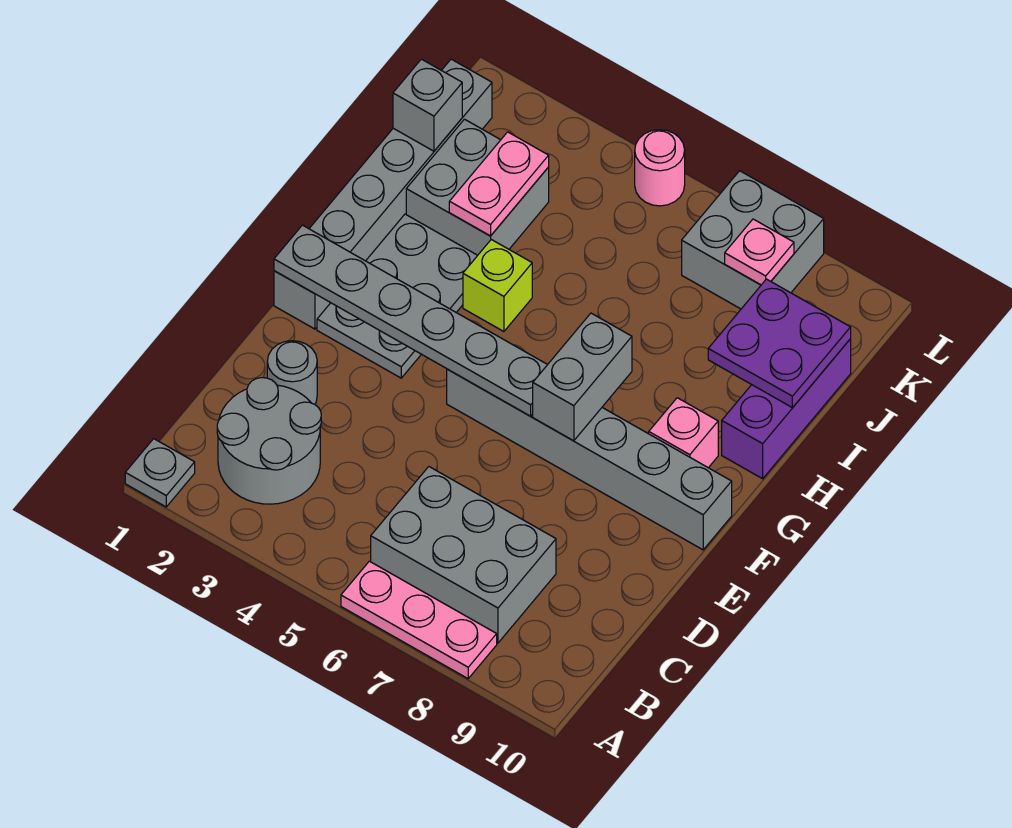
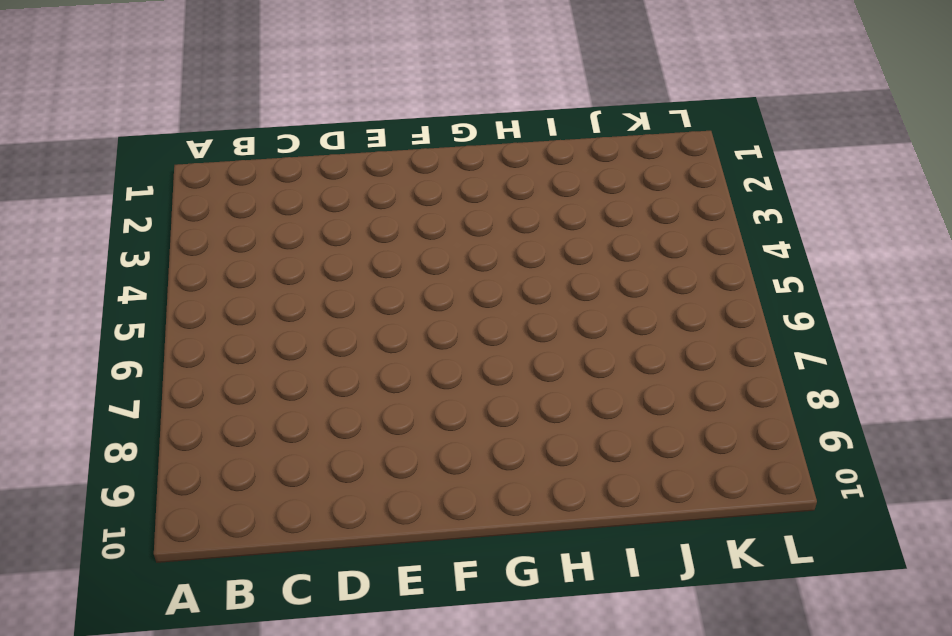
none -> grey plate A1 level 1
none -> pink plate A6:A8 level 1
none -> grey round brick B2:C3 level 1

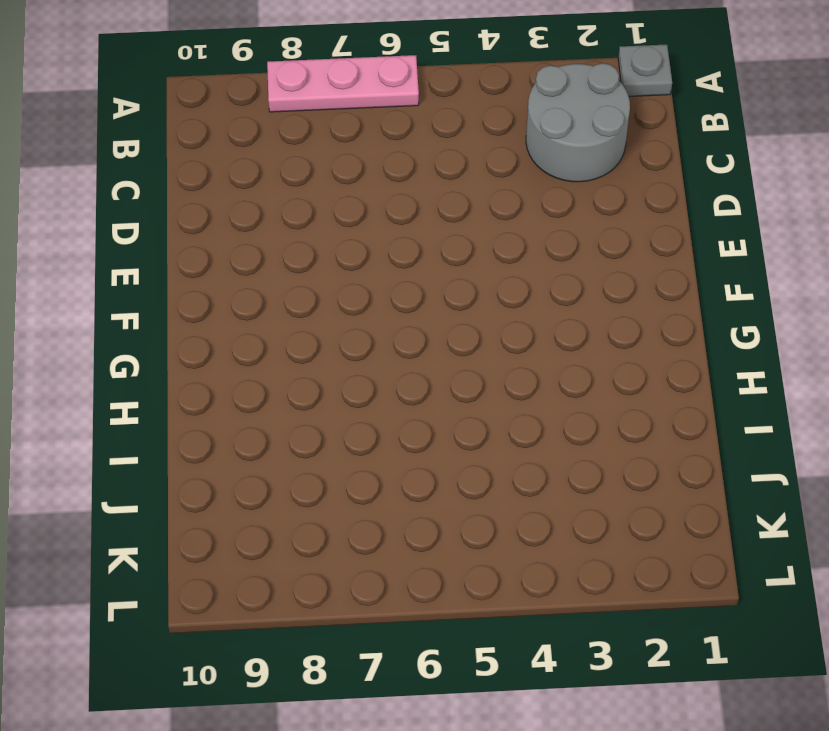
none -> grey brick B6:C8 level 1
none -> grey round brick D2 level 1
none -> grey brick F1:K1 level 1

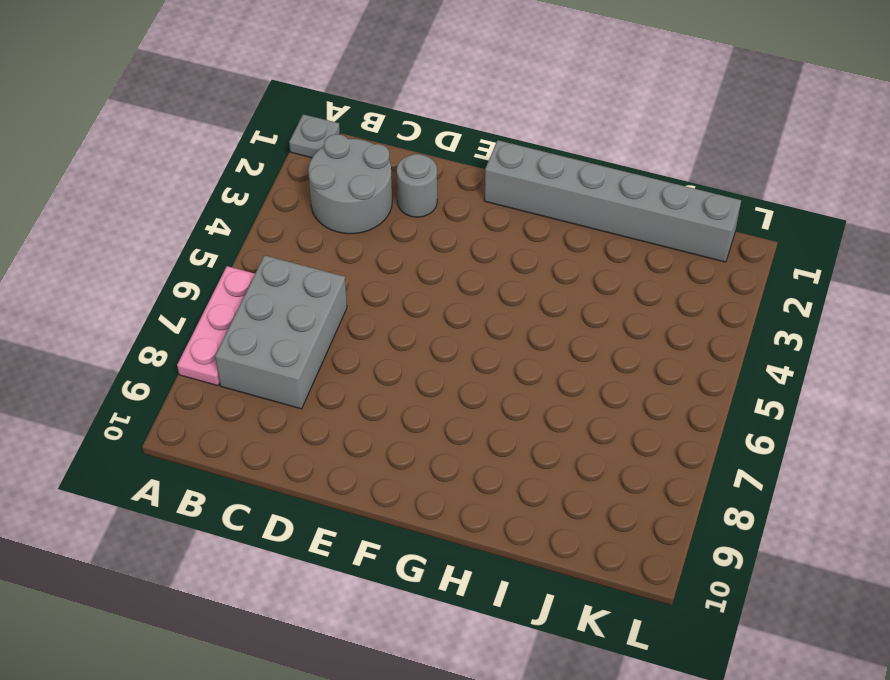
none -> grey plate F2:H3 level 1
none -> grey brick F5:F10 level 1
none -> pink brick G9 level 1

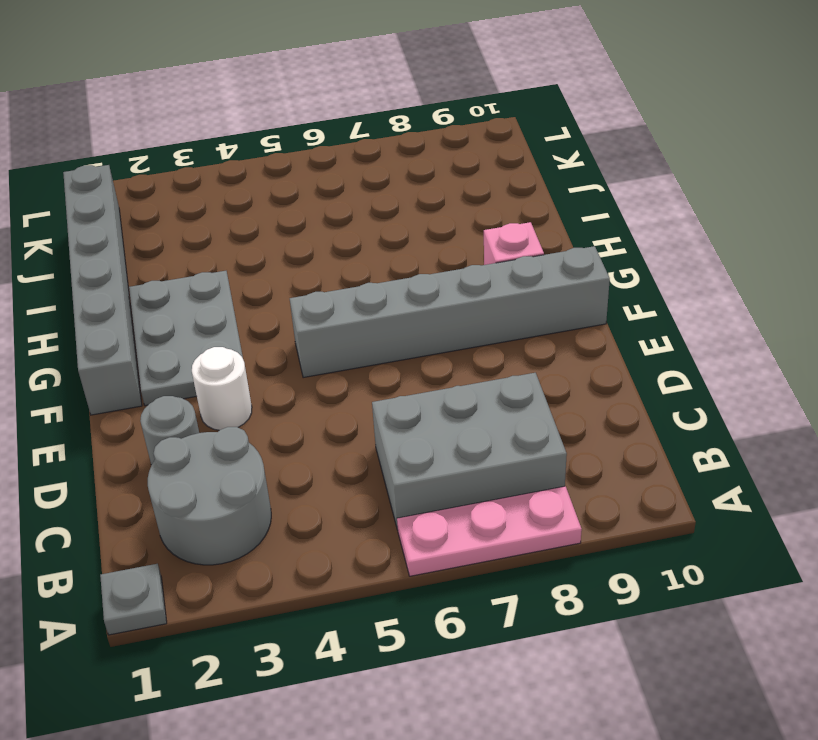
white round brick E3 level 1 -> none
none -> lime brick H4 level 1
none -> purple brick H10:J10 level 1
none -> grey brick I2:J3 level 1

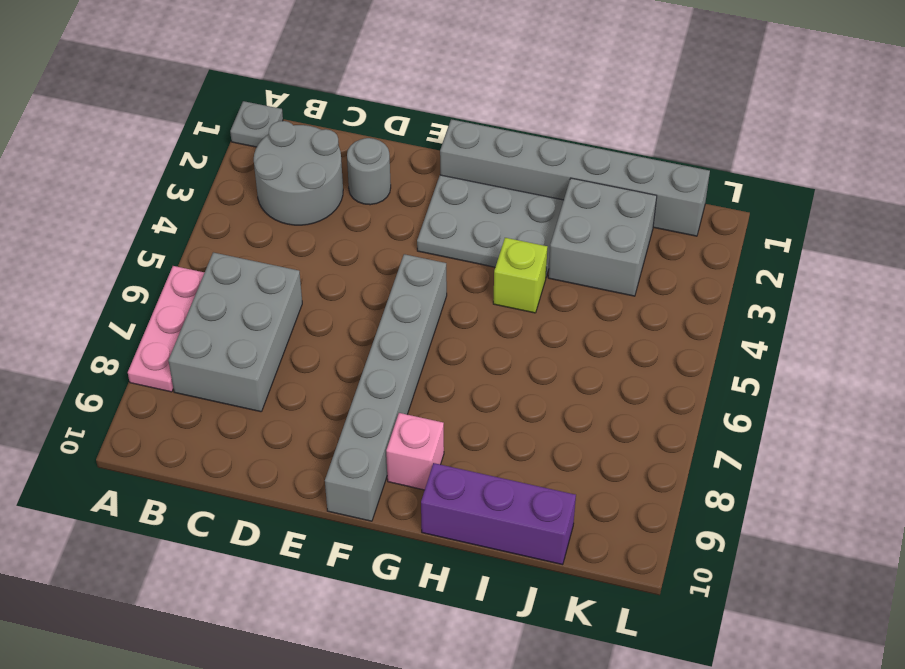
none -> grey brick K7:L8 level 1
none -> pink round brick L5 level 1
none -> grey plate F1:F6 level 2

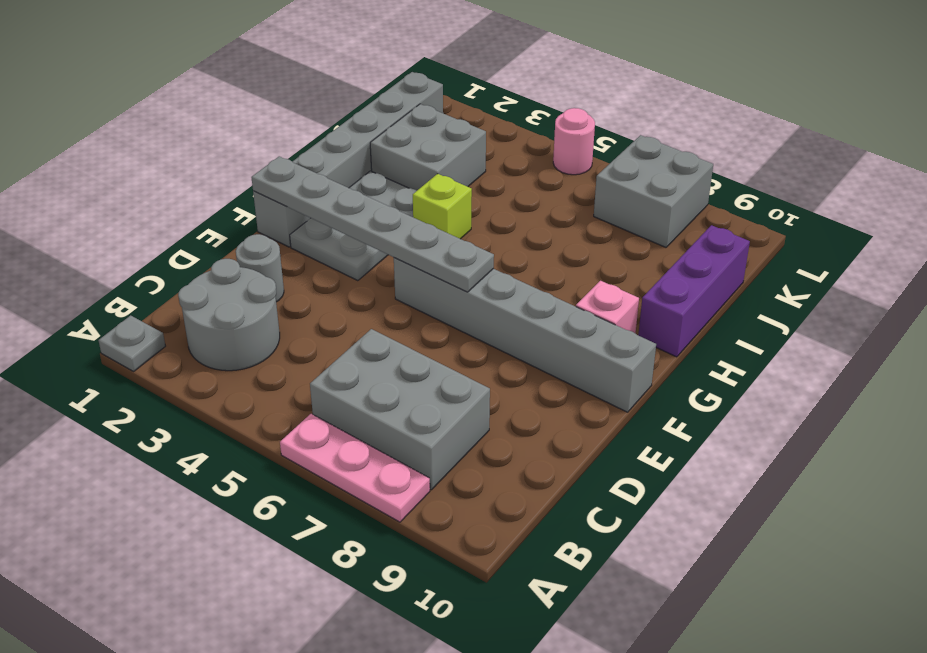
none -> grey brick F7:G7 level 2
none -> pink plate I3:J3 level 2
none -> purple plate I9:J10 level 2

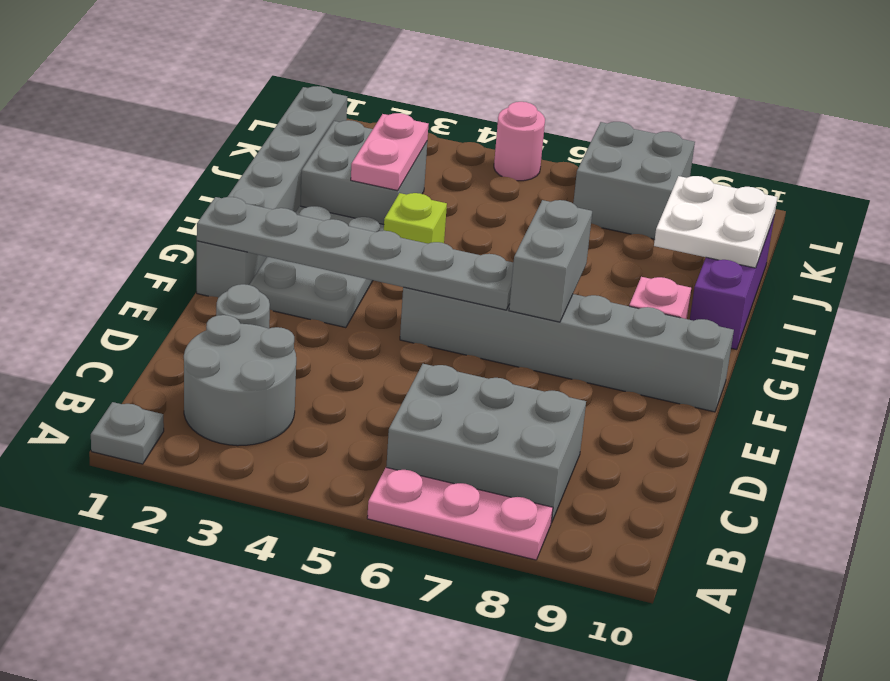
white plate I9:J10 level 2 -> purple plate I9:J10 level 2
none -> grey brick J1 level 2
none -> pink plate K8 level 2

